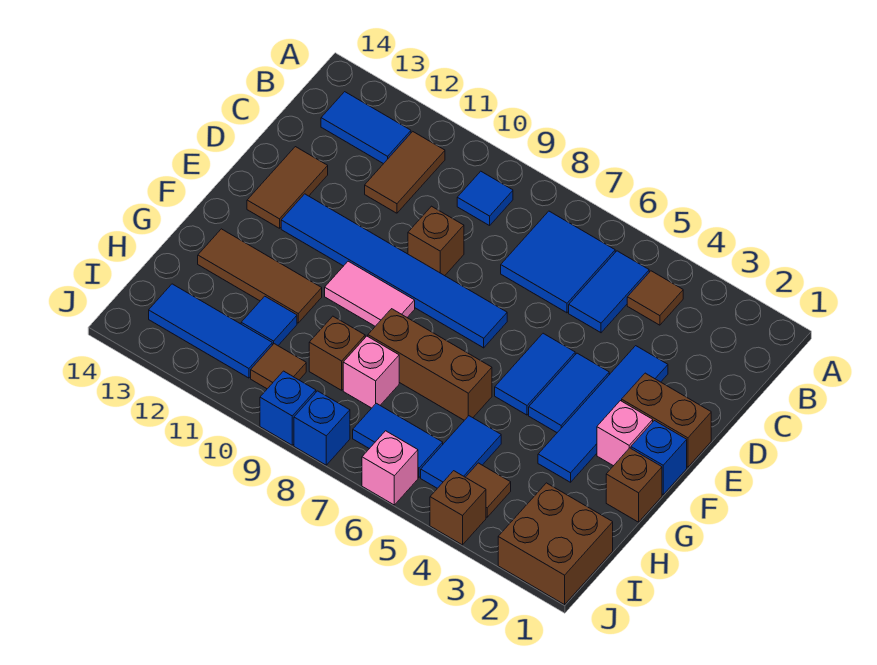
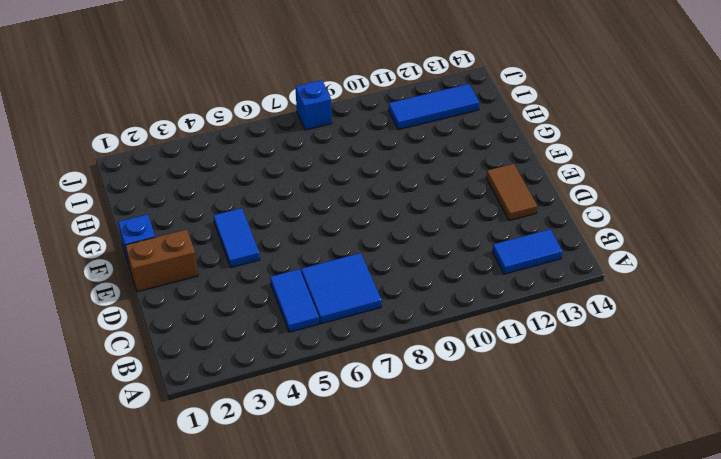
none -> brown tile B4 level 1
none -> blue tile B9 level 1
none -> brown tile B11:C11 level 1
none -> blue tile D3:G3 level 1

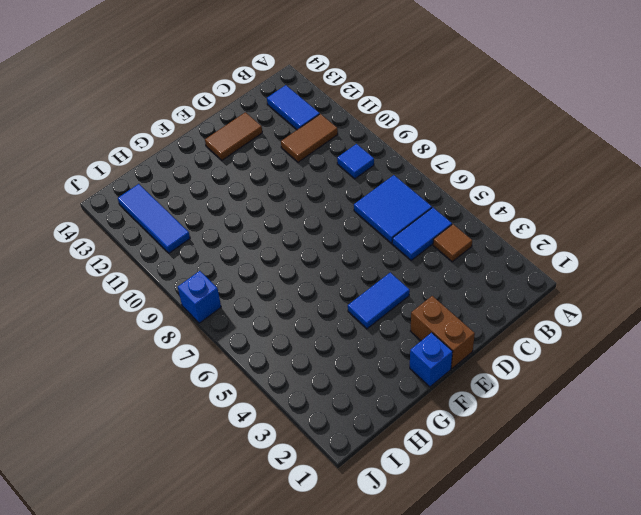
none -> blue tile D3:G3 level 1
none -> brown brick D9 level 1
none -> blue tile E5:F5 level 1
none -> blue tile E7:E12 level 1

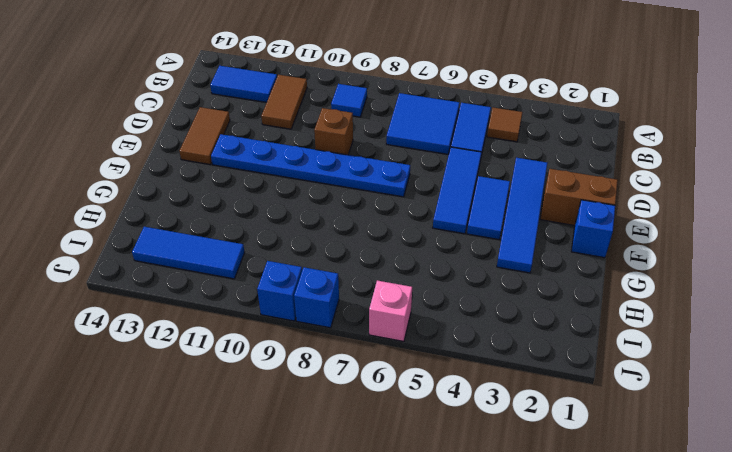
blue tile D5:F5 level 1 -> blue tile E5:F5 level 1
blue plate E7:E12 level 1 -> blue tile E7:E12 level 1
none -> pink brick F2 level 1
none -> pink tile F9:F10 level 1
none -> brown brick G1 level 1
none -> brown brick G6:G8 level 1

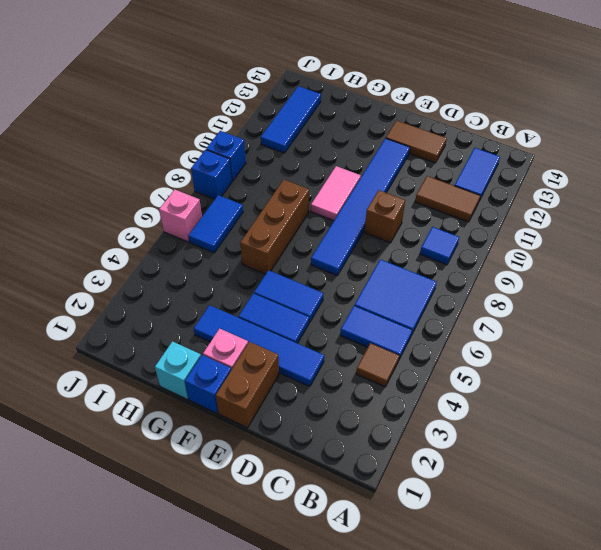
cyan brick G1 level 1 -> brown brick G1 level 1
none -> brown tile G11:G13 level 1
none -> blue tile H5:I5 level 1
none -> pink brick H8 level 1
none -> brown brick H9 level 1

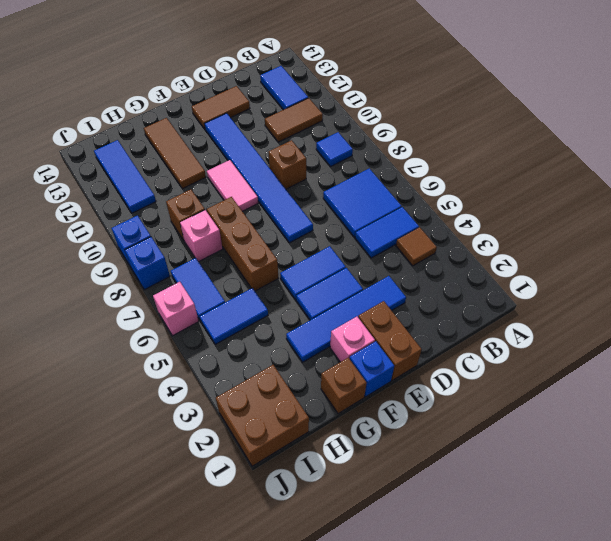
none -> blue tile H11 level 1
none -> brown tile I4 level 1
none -> brown tile I10 level 1
none -> brown brick J4 level 1

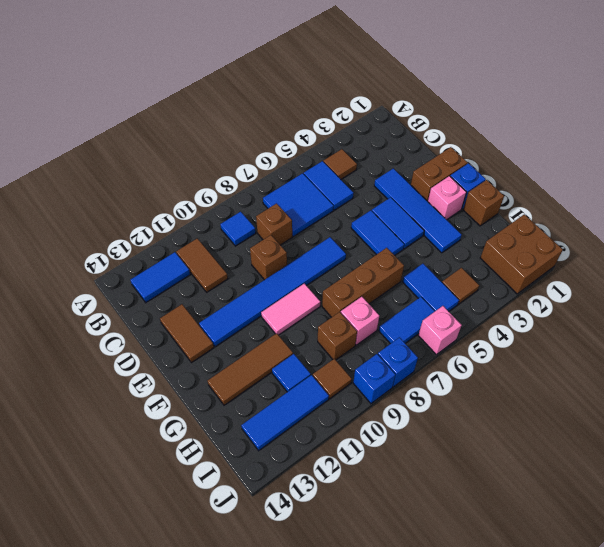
brown brick C8 level 1 -> brown brick J4 level 1

